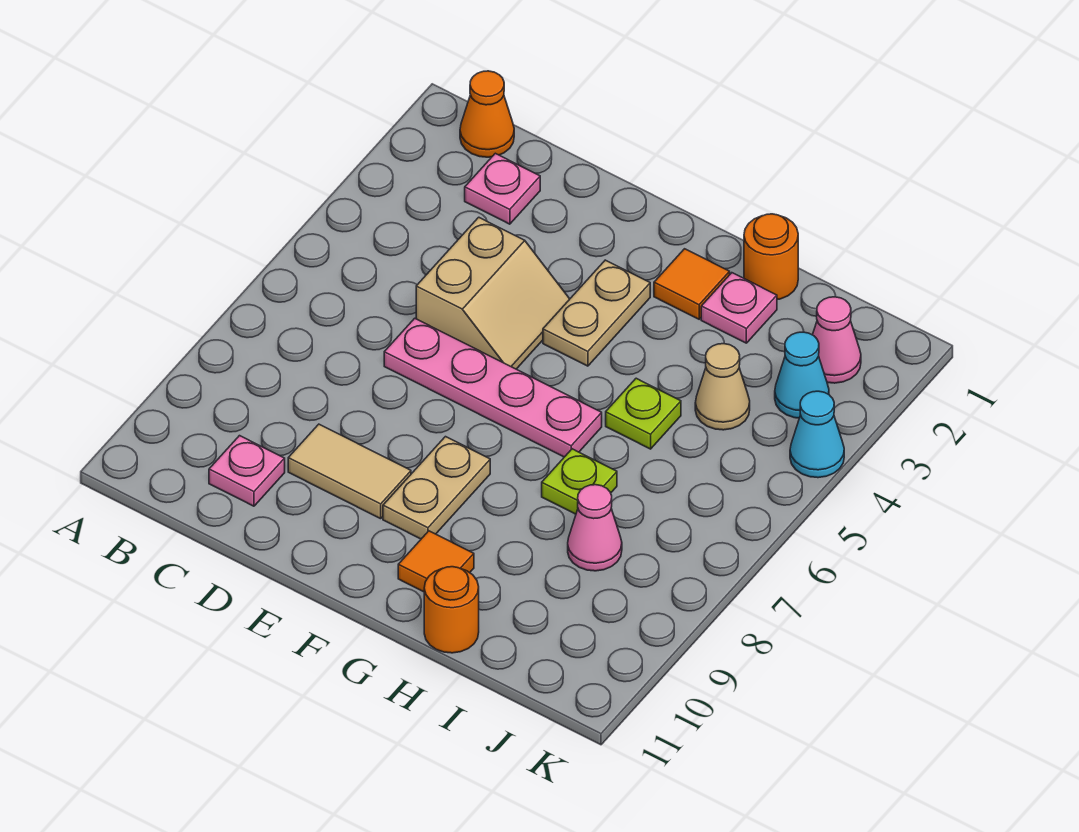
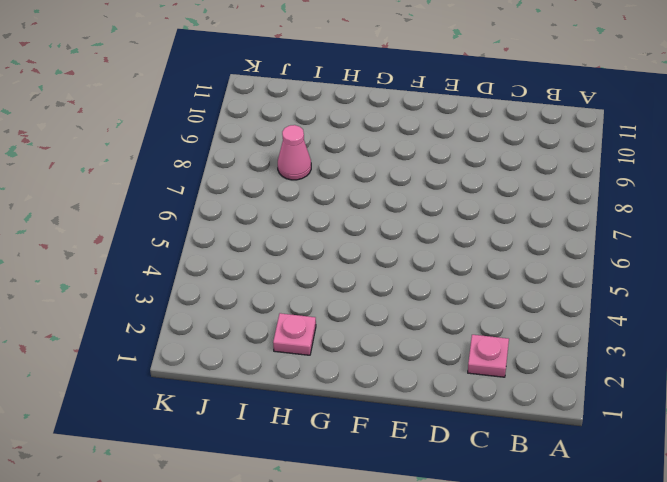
none -> orange cone B1 level 1
none -> pink plate C10 level 1
none -> tan slope D4:E5 level 1 top D

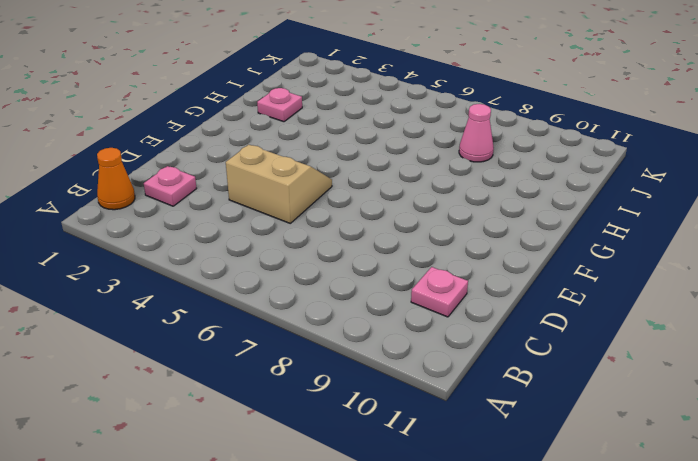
none -> pink plate D6:G6 level 1
none -> tan tile D9:E9 level 1
none -> tan plate F3:F4 level 1

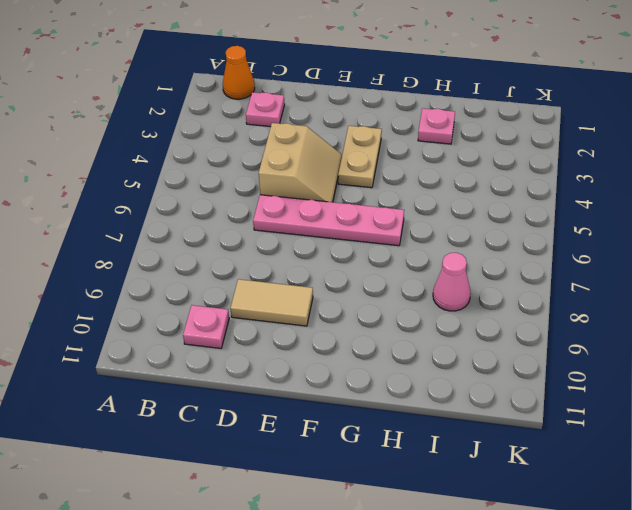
none -> tan plate F8:F9 level 1
none -> orange tile G2 level 1
none -> orange tile G10 level 1

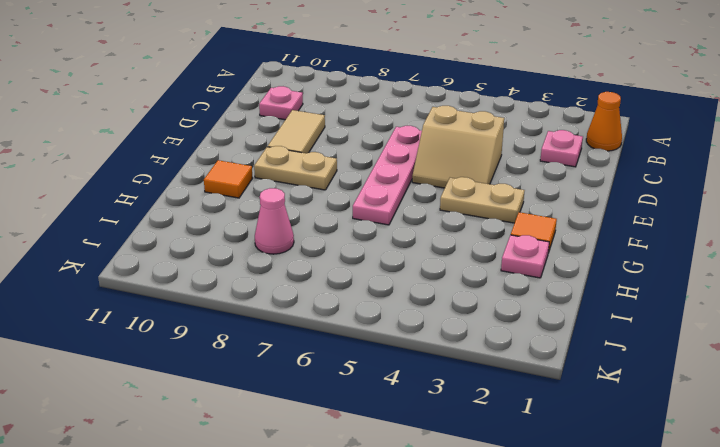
none -> orange round brick H1 level 1
none -> lime plate H5 level 1
none -> lime plate H7 level 1

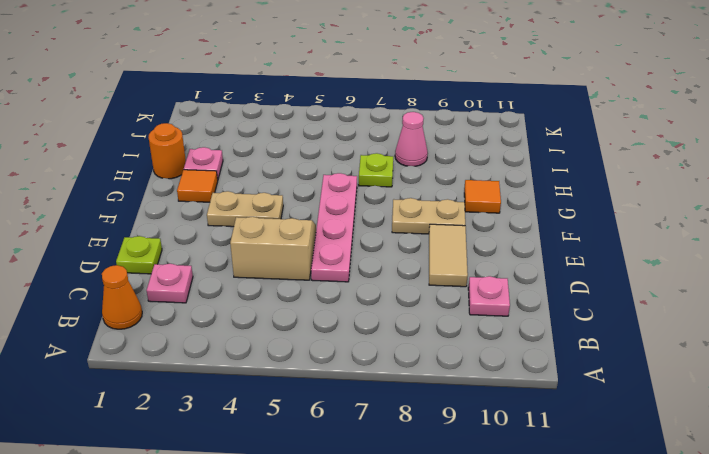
lime plate D1 level 1 -> lime plate H5 level 1
none -> orange round brick H11 level 1
none -> tan cone I4 level 1
none -> pink cone J2 level 1

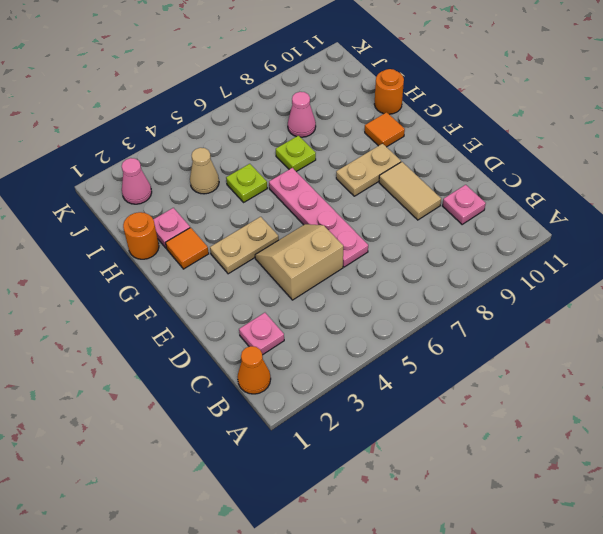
none -> cyan cone J3 level 1
none -> cyan cone K4 level 1

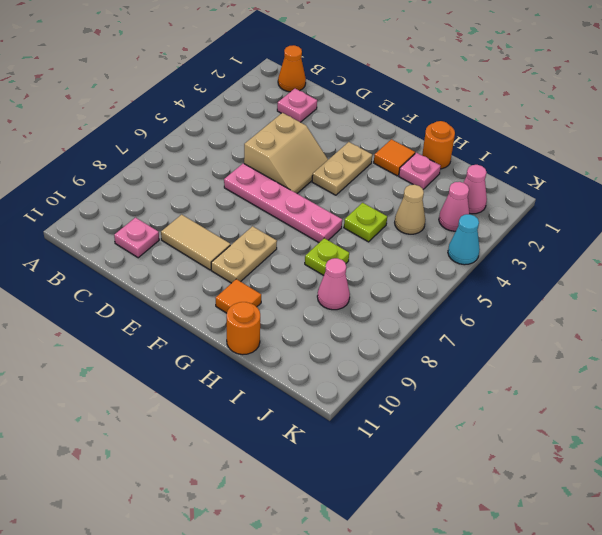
pink cone J3 level 1 -> cyan cone J3 level 1

